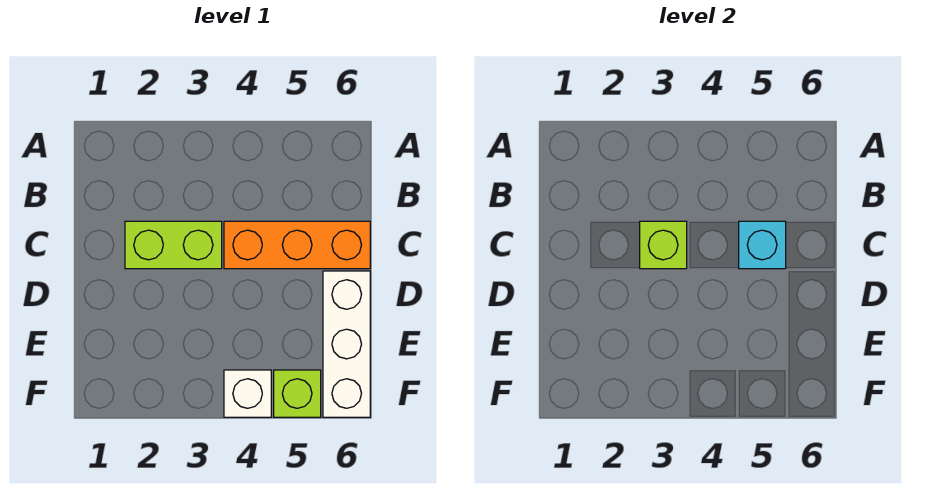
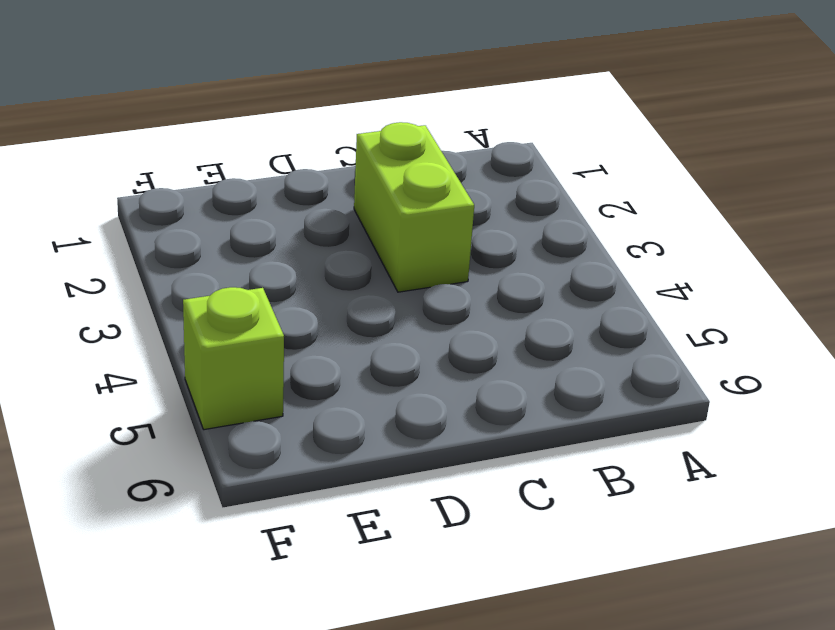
none -> orange brick C4:C6 level 1
none -> white brick D6:F6 level 1

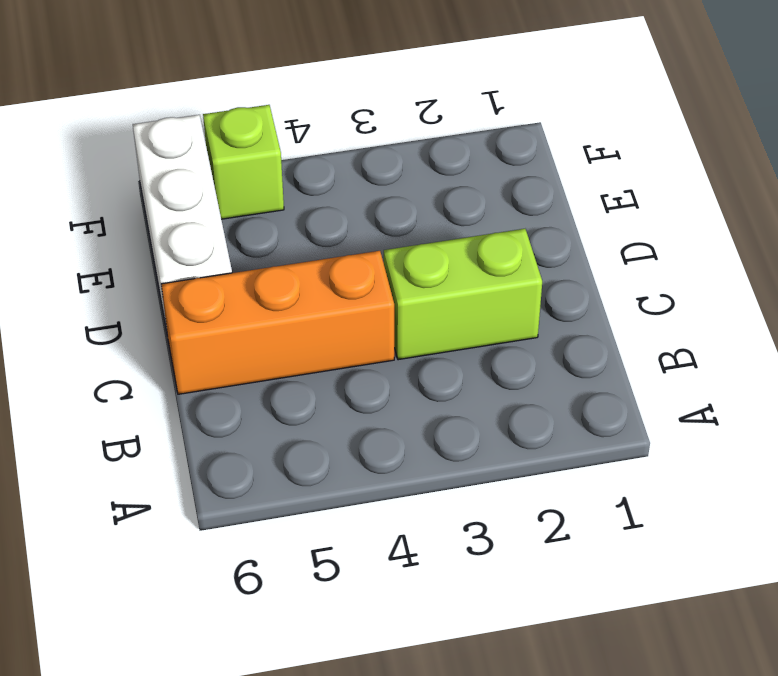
none -> white brick F4 level 1
none -> lime brick C3 level 2

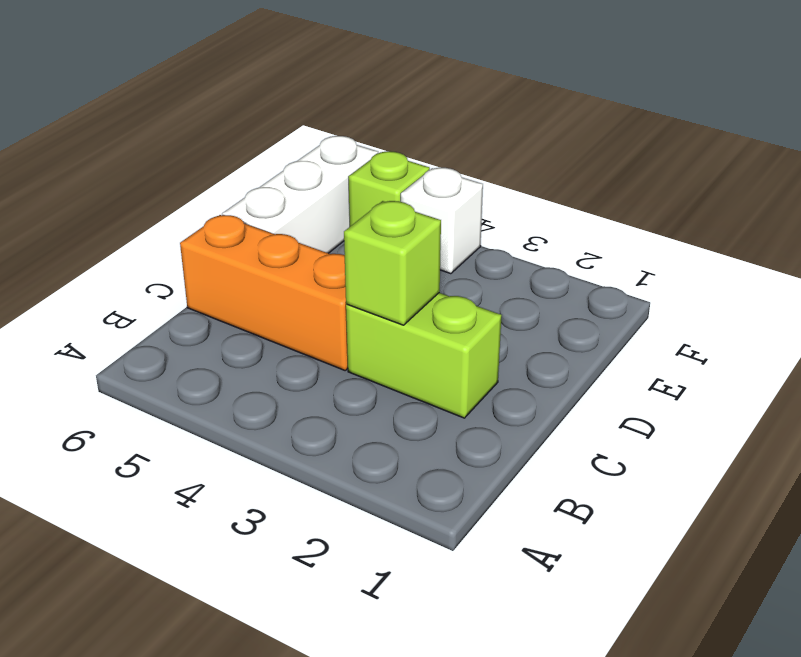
none -> cyan brick C5 level 2

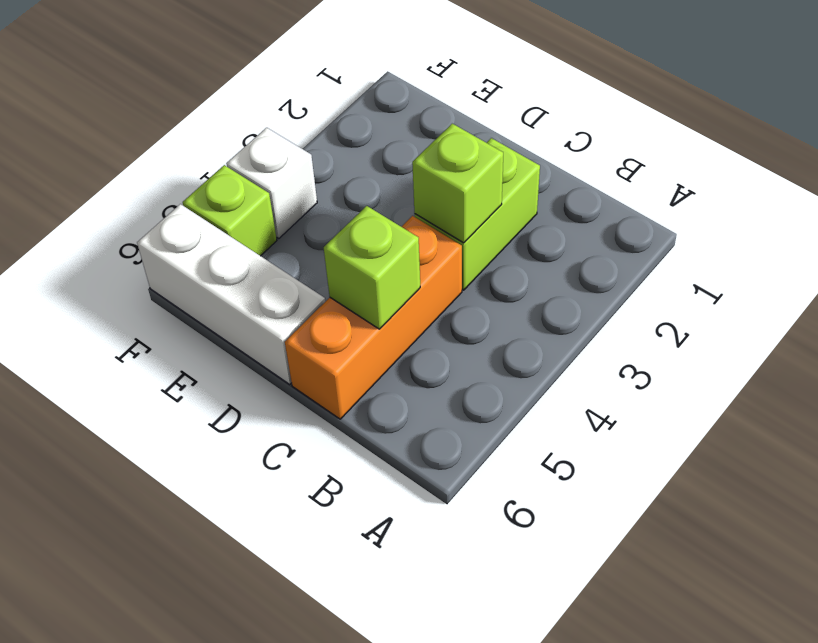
lime brick C5 level 2 -> cyan brick C5 level 2

